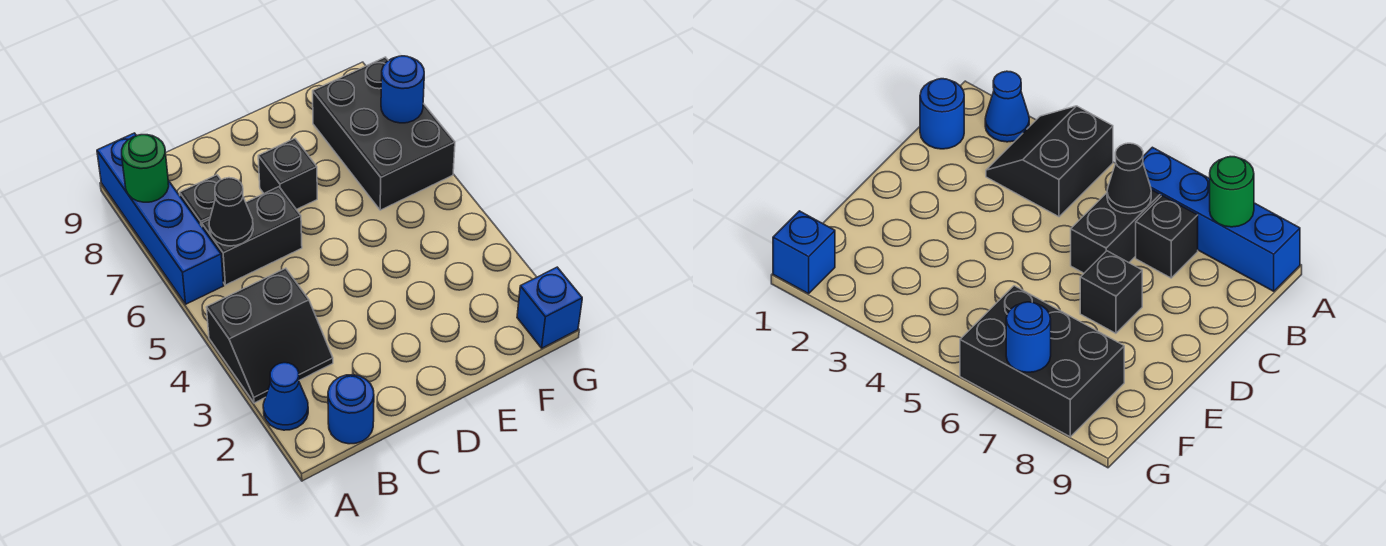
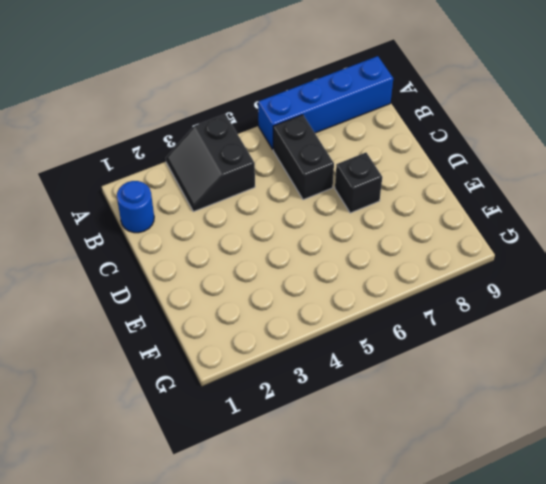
none -> blue cone A2 level 1
none -> black brick B7 level 1
none -> black brick F6:G8 level 1

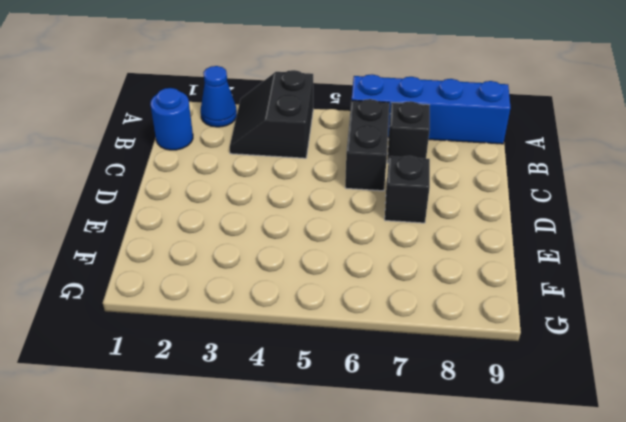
none -> black brick F6:G8 level 1
none -> blue brick G1 level 1
none -> green round brick A8 level 2

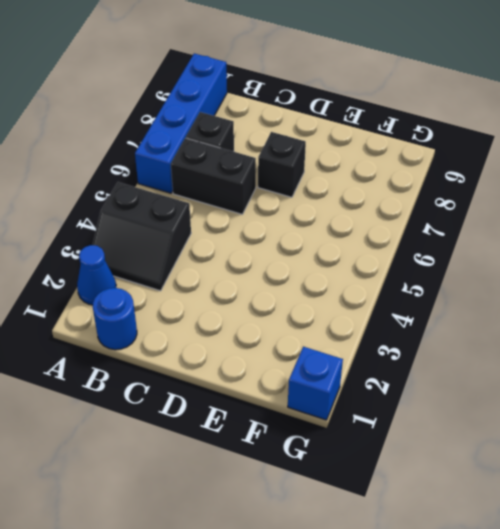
none -> black brick F6:G8 level 1
none -> green round brick A8 level 2
none -> black cone B6 level 2

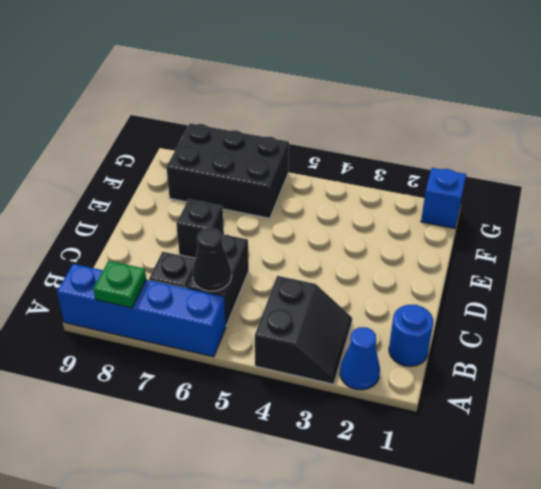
green plate A8 level 2 -> green round brick A8 level 2
none -> blue round brick G7 level 2

